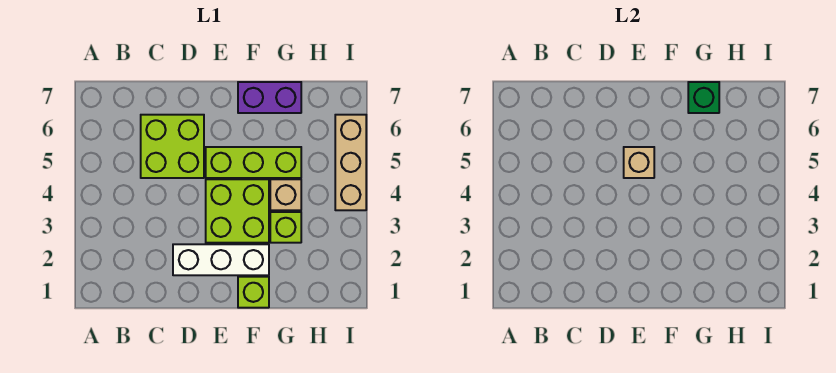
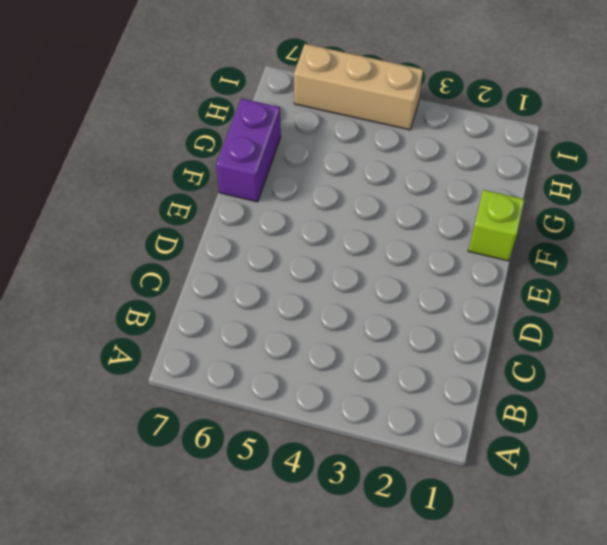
none -> lime brick C5:D6 level 1
none -> white brick D2:F2 level 1

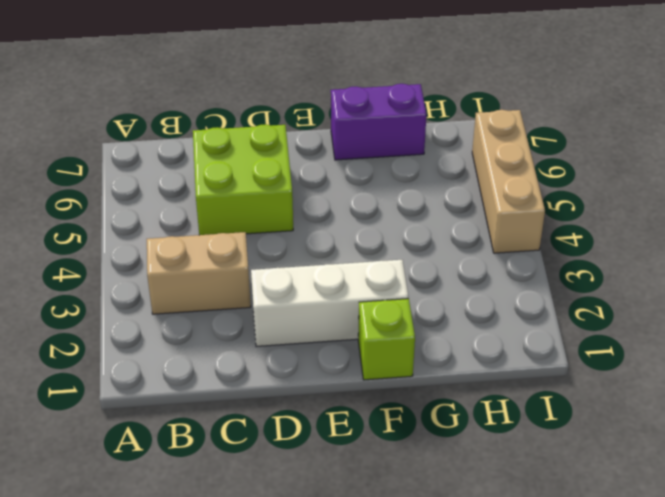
tan brick B3:C3 level 1 -> none
none -> lime brick E3:F4 level 1
none -> lime brick E5:G5 level 1

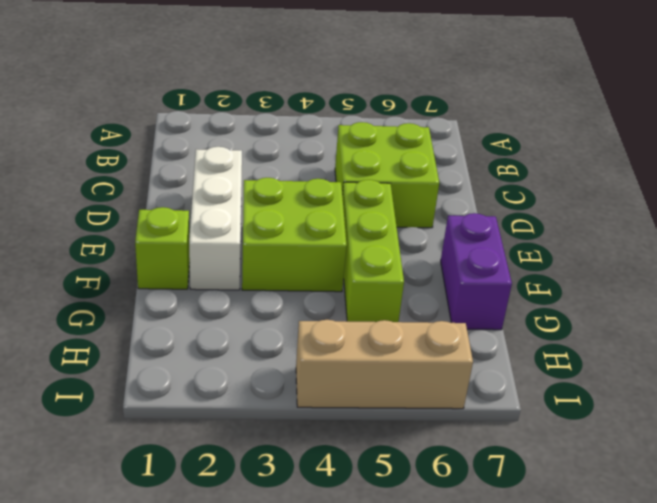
none -> lime brick G3 level 1
none -> tan brick G4 level 1

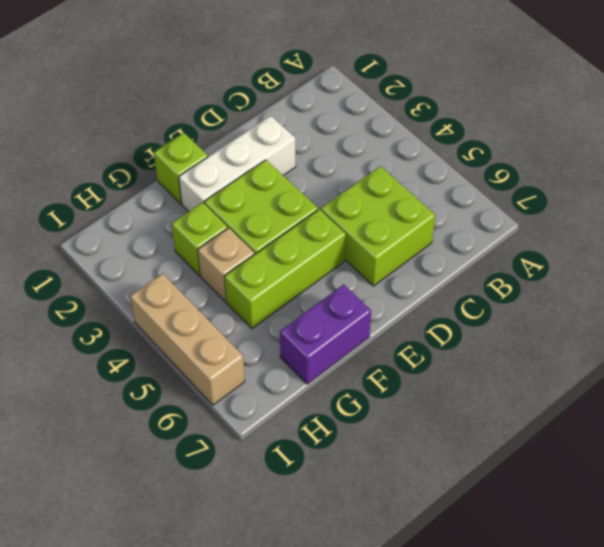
none -> tan brick E5 level 2
none -> green brick G7 level 2

